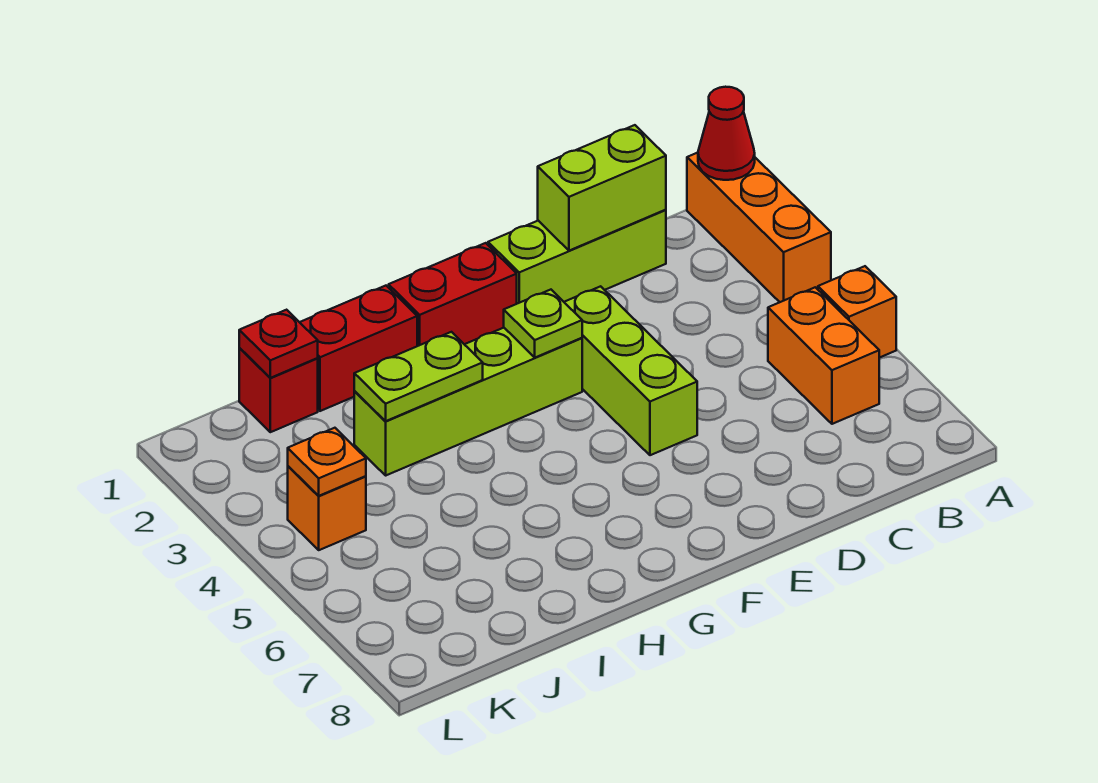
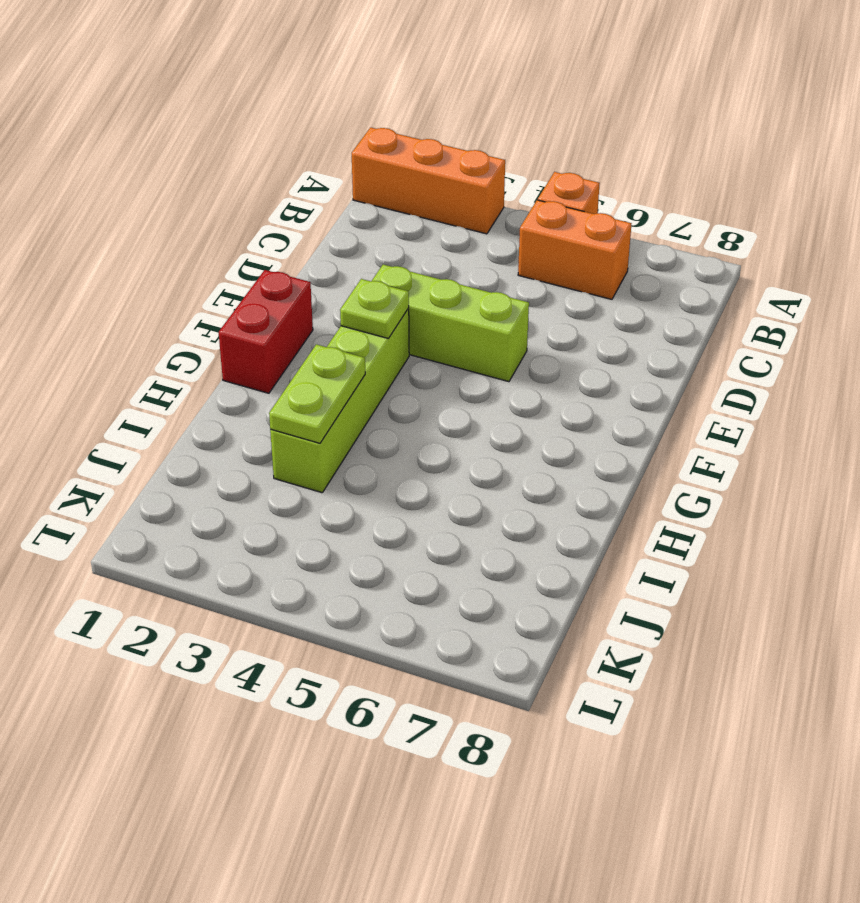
none -> lime brick C1:E1 level 1
none -> red brick H1:I1 level 1
none -> red brick J1 level 1

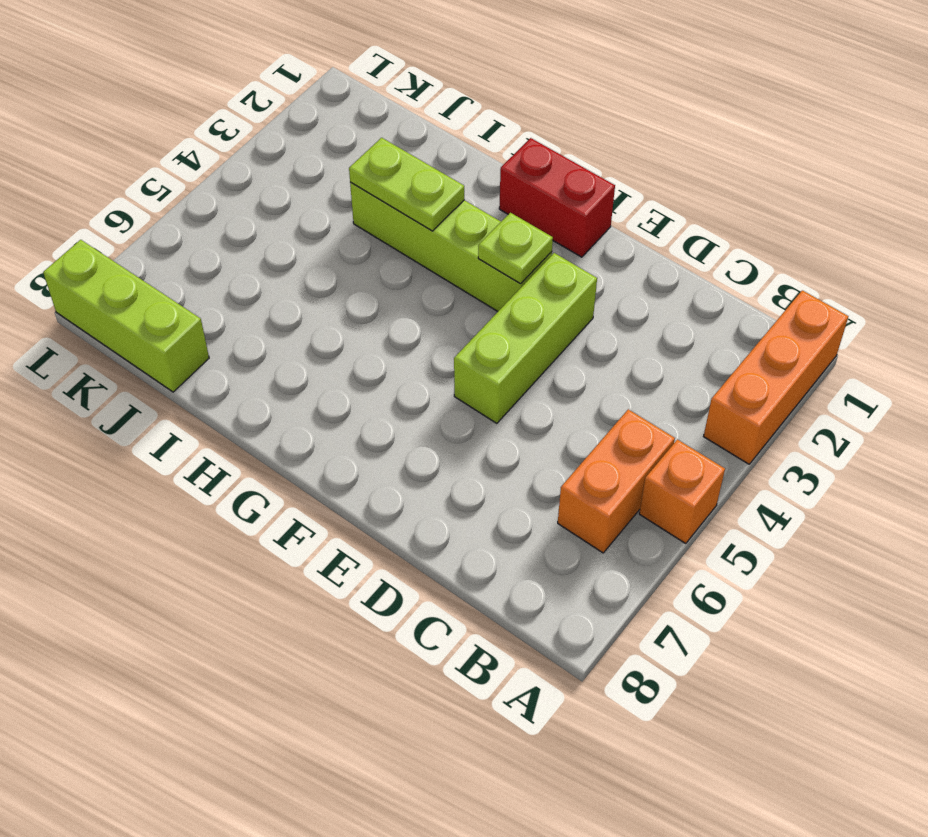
lime brick J8:L8 level 1 -> lime brick C1:E1 level 1
none -> red brick H1:I1 level 1
none -> red brick J1 level 1
none -> orange brick K4 level 1

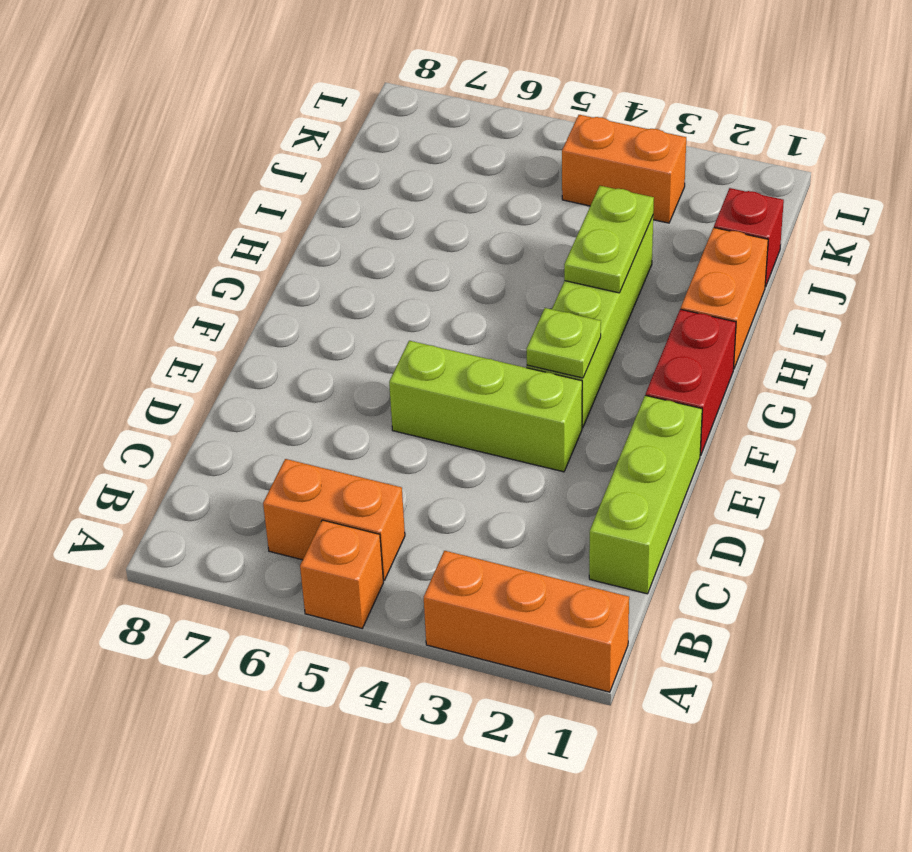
orange brick H1:I1 level 1 -> red brick H1:I1 level 1
orange brick K3:K4 level 1 -> orange brick K4 level 1
none -> red cone A1 level 2
none -> lime brick C1:D1 level 2
none -> red plate J1 level 2

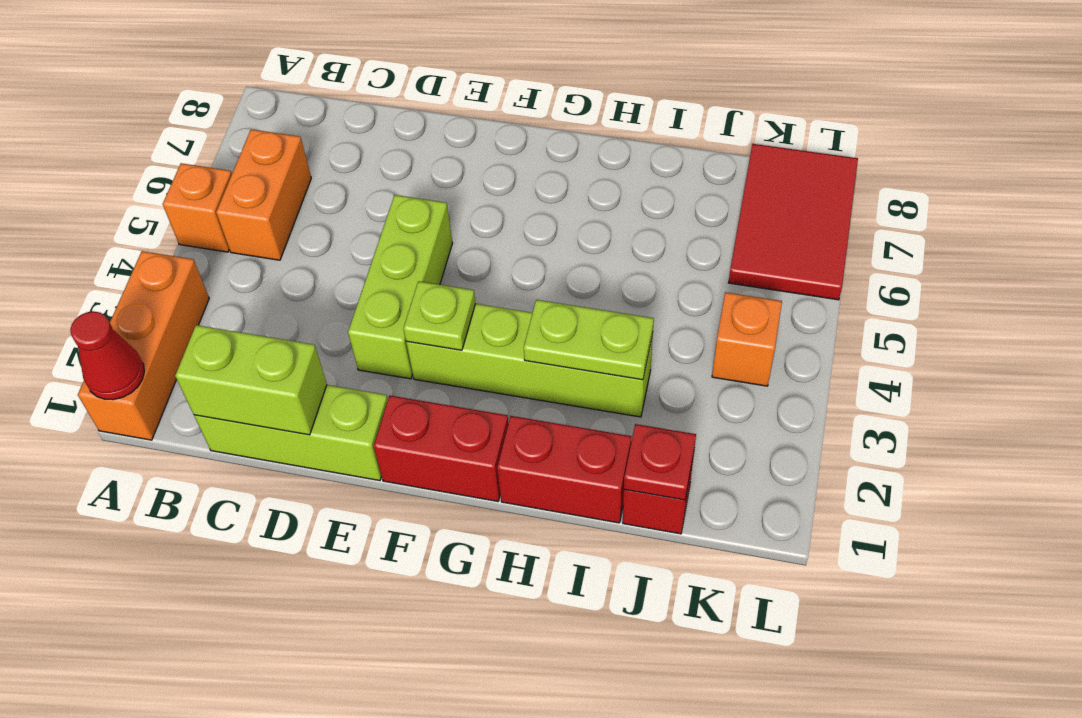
red tile K6:L8 level 1 -> none
none -> orange plate K4 level 2

